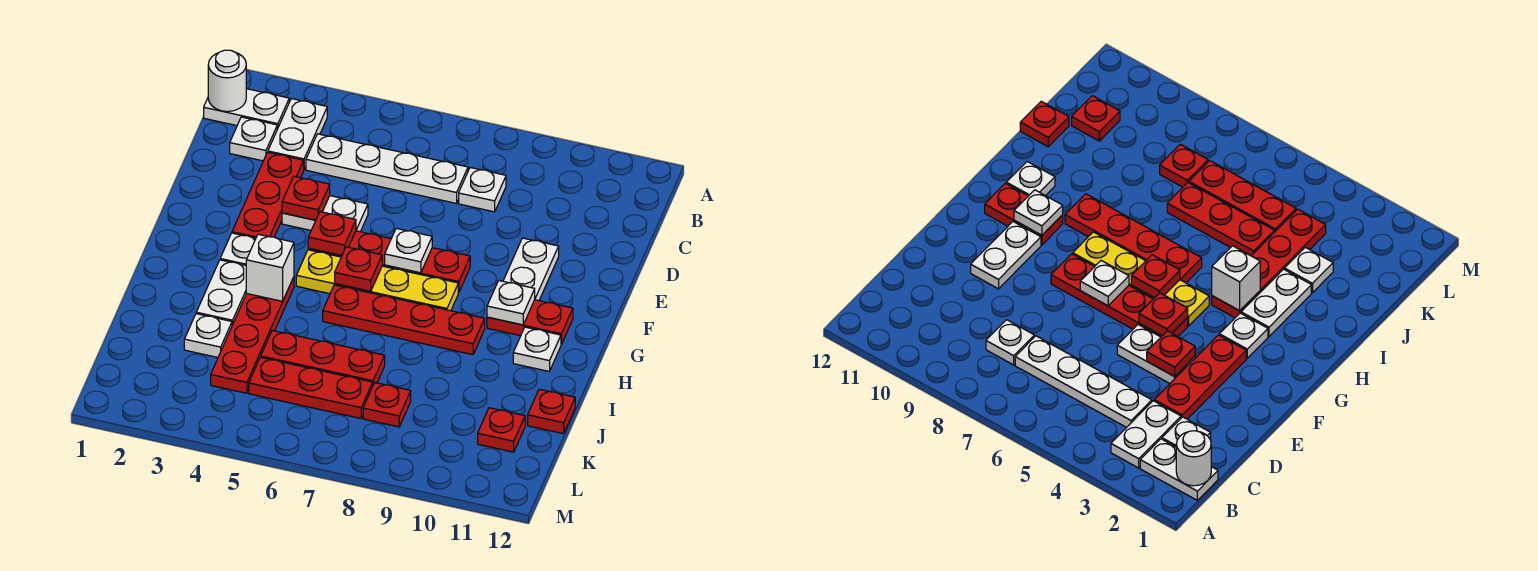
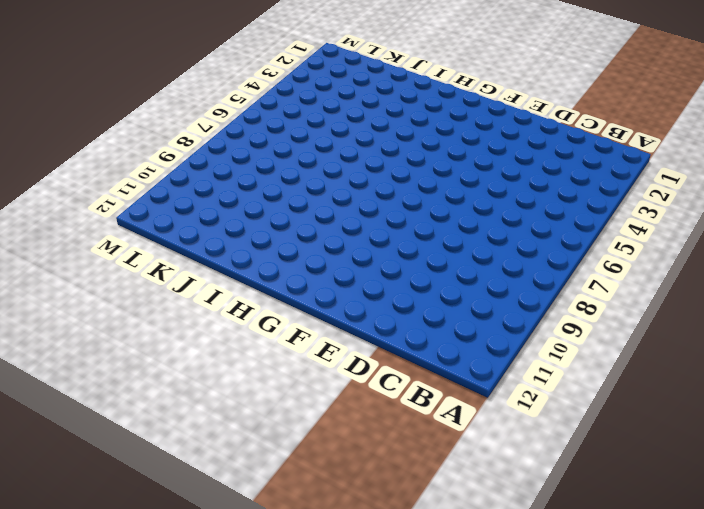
none -> white plate B1:B2 level 1
none -> white plate B3:C3 level 1
none -> white plate C2 level 1

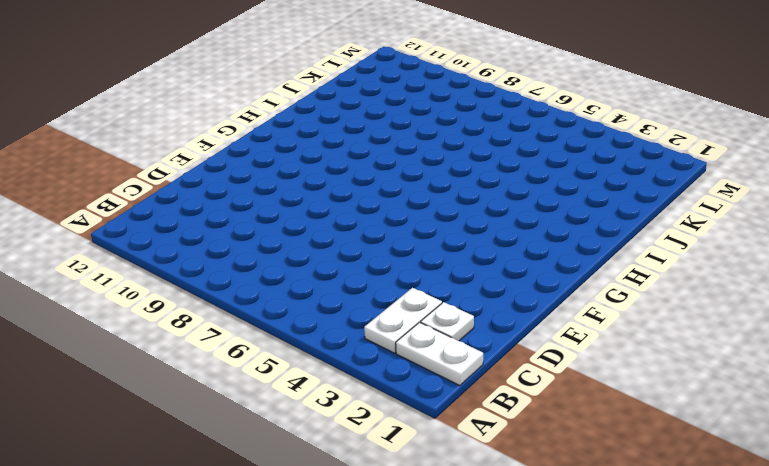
none -> white plate C4:C7 level 1
none -> white plate C8 level 1
none -> red plate D3:F3 level 1

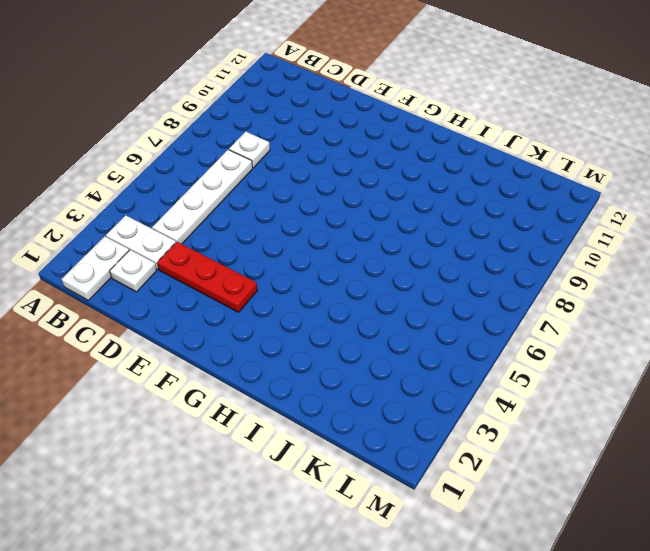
none -> white plate E4:E5 level 1
none -> white plate E10:F10 level 1
none -> red plate F5:F8 level 1

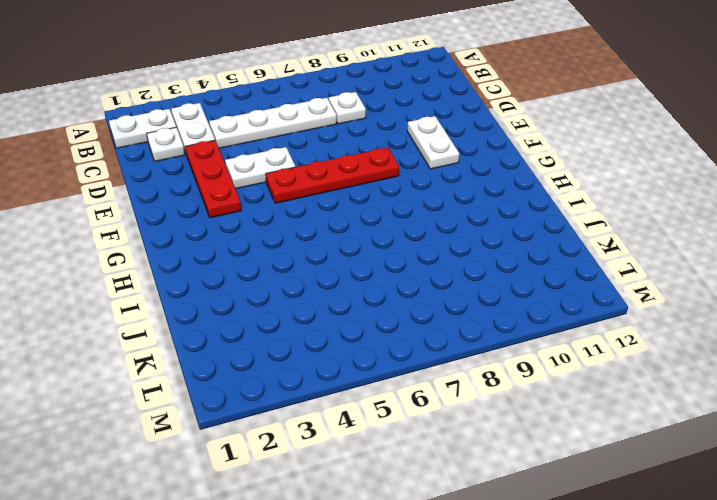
none -> white plate G3 level 1
none -> yellow plate G5:G8 level 1
none -> red plate G10:G11 level 1

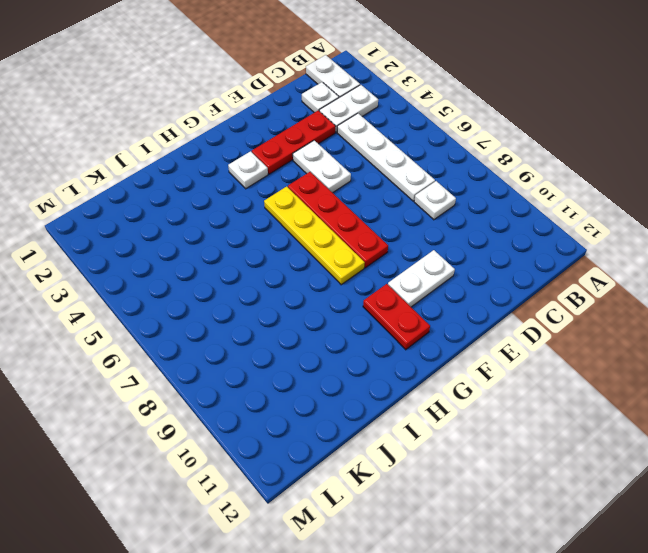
none -> white plate H3:I3 level 1
none -> red plate H4:K4 level 1
none -> red plate H6:H9 level 1

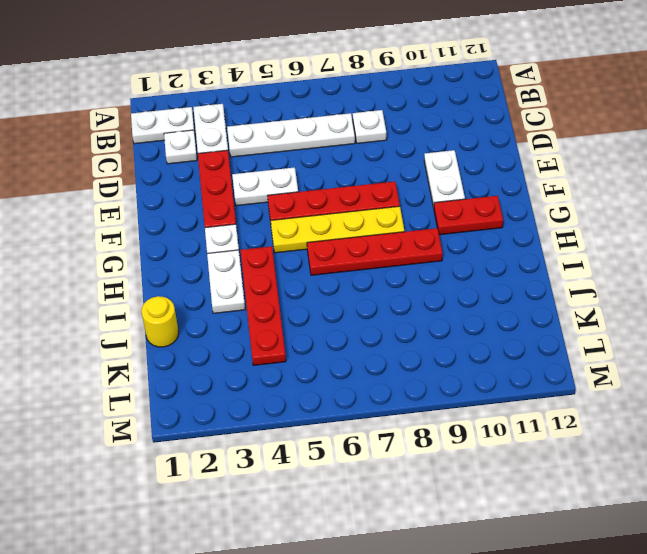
yellow round brick J1 level 1 -> none
none -> white plate H11 level 1
none -> white plate J3 level 1
none -> red plate J5:J7 level 1

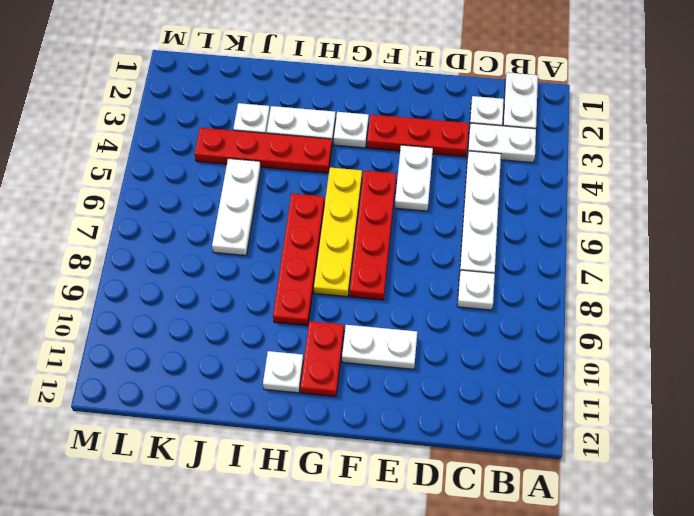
white plate J5:J7 level 1 -> red plate J5:J7 level 1
none -> red plate J12 level 1
none -> red plate K5:K7 level 1
none -> red plate K8 level 1

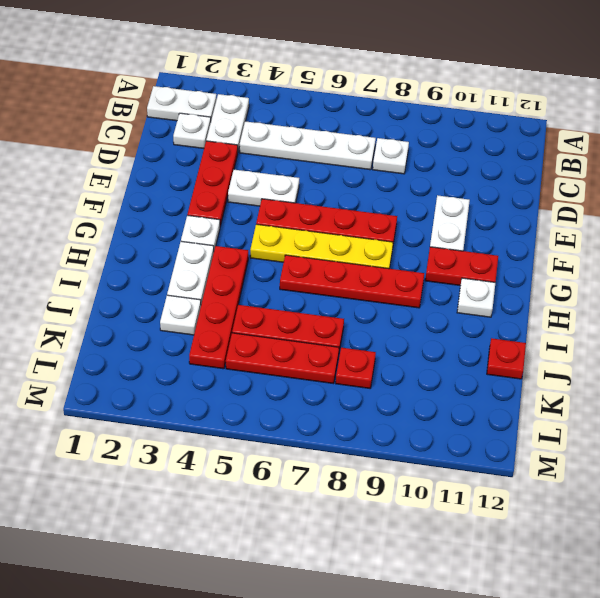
none -> red plate K11 level 1
none -> white round brick B1 level 2
none -> red plate E4 level 2

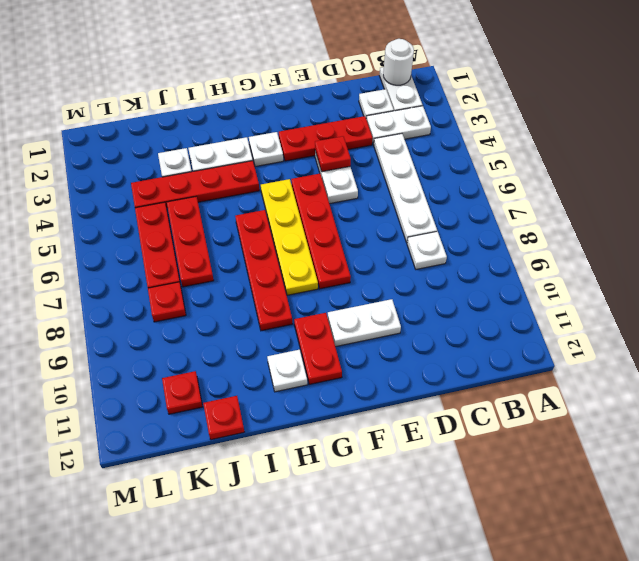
none -> red plate F5 level 2
none -> white plate F7 level 2
none -> red plate G6 level 2

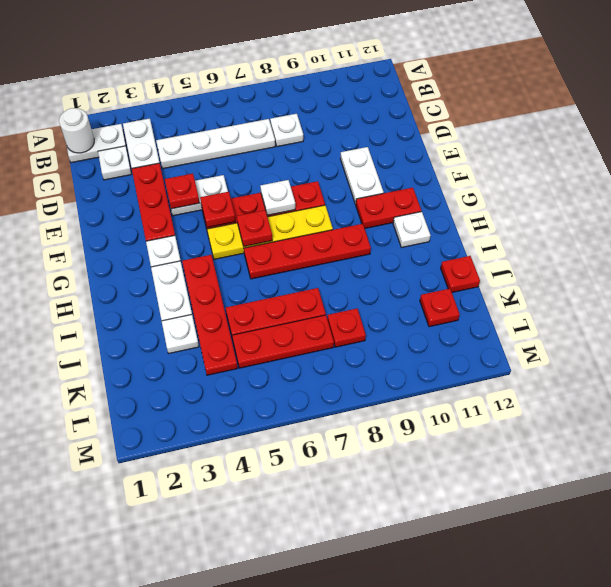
none -> white plate G10 level 2
none -> white brick H4 level 2

